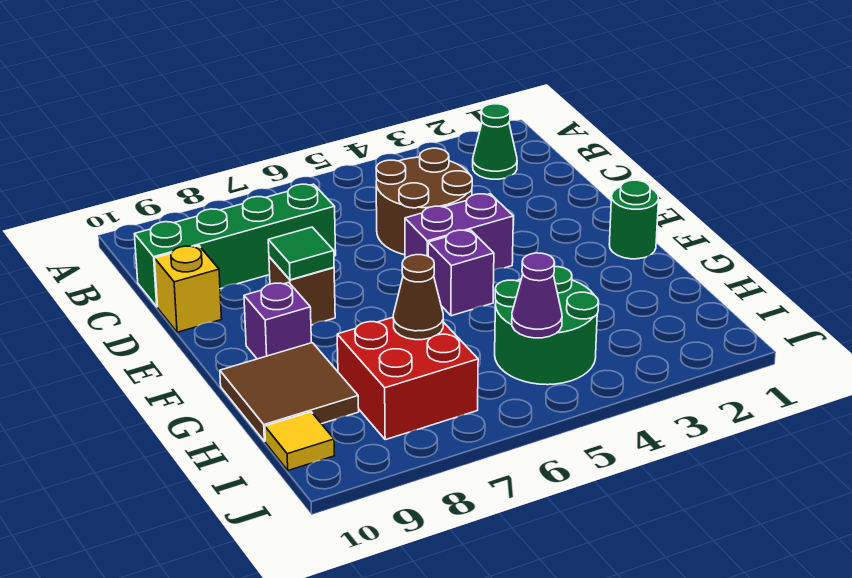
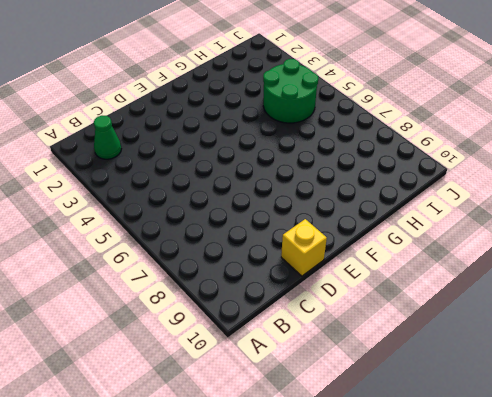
none -> brown round brick C4:D5 level 1
none -> green brick C7:C10 level 1
none -> purple brick E4:E5 level 1

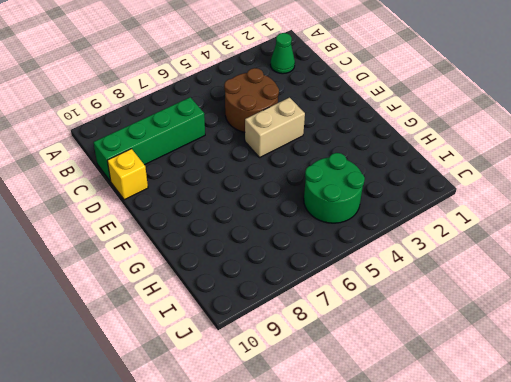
tan brick E4:E5 level 1 -> purple brick E4:E5 level 1
none -> brown brick E8 level 1
none -> green round brick F1 level 1
none -> purple brick F5 level 1

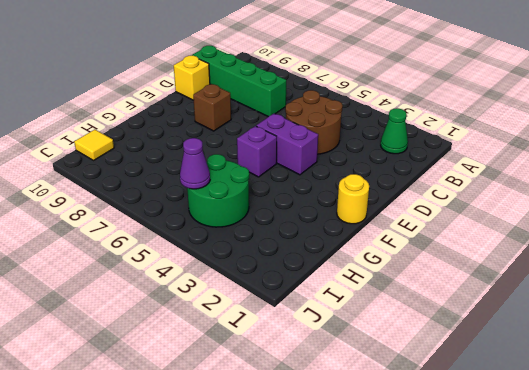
yellow round brick F1 level 1 -> green round brick F1 level 1
none -> purple brick F9 level 1
none -> brown tile G9:H10 level 1
none -> red brick H7:I8 level 1

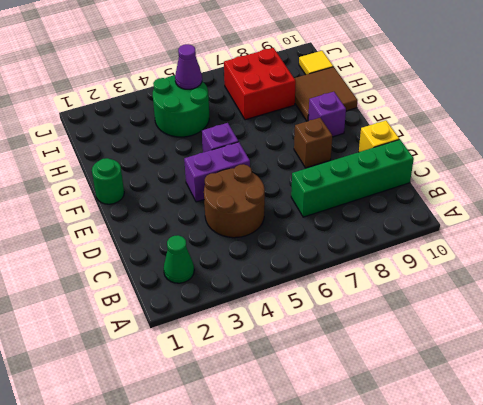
none -> green tile E8 level 2
none -> brown cone H7 level 2

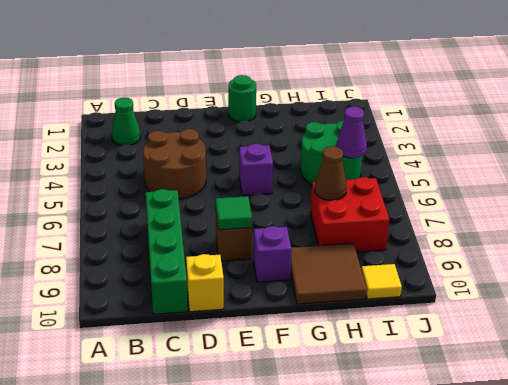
none -> purple brick E4:E5 level 1

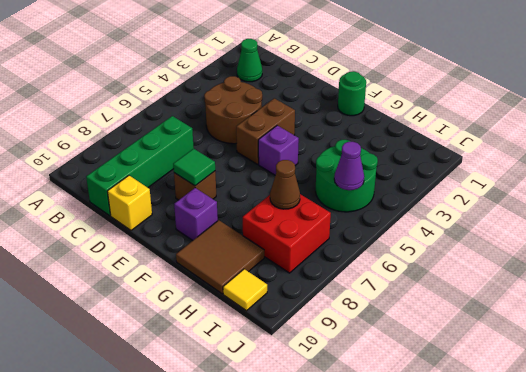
brown brick E4:E5 level 1 -> purple brick E4:E5 level 1

